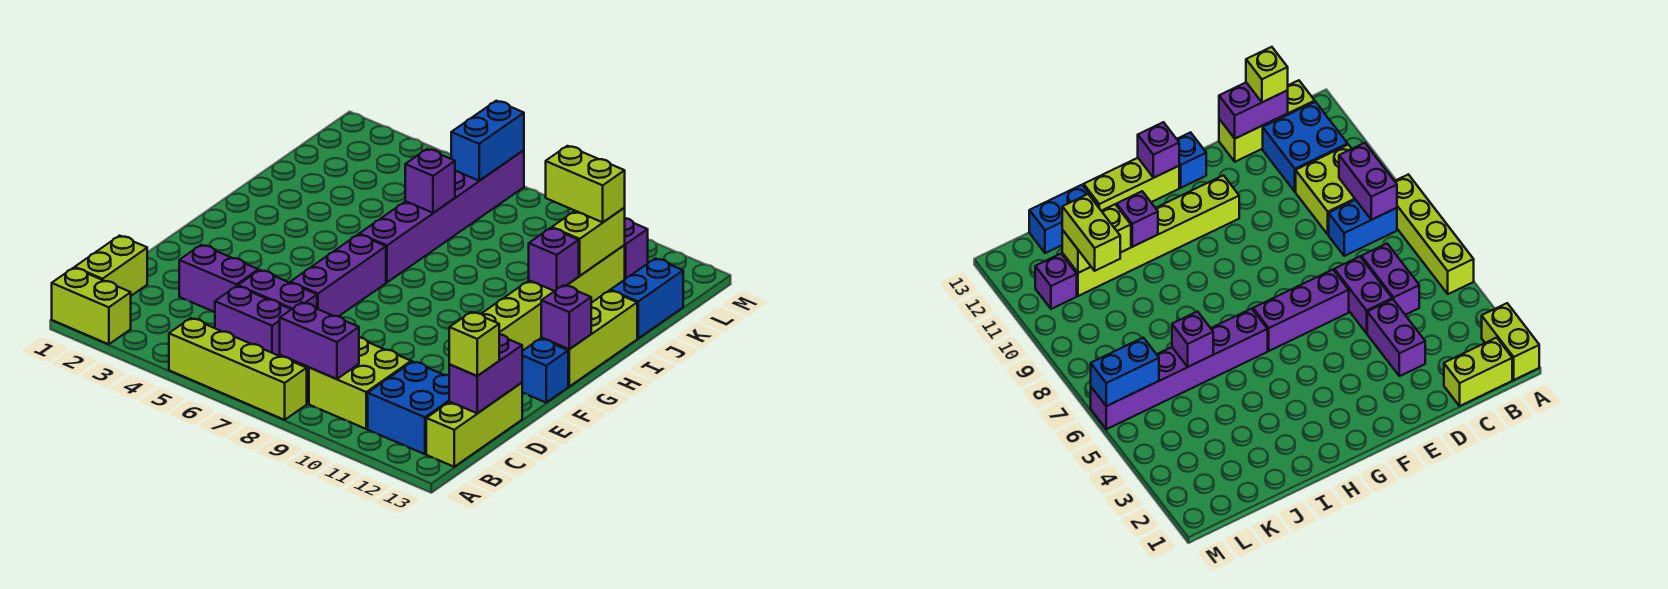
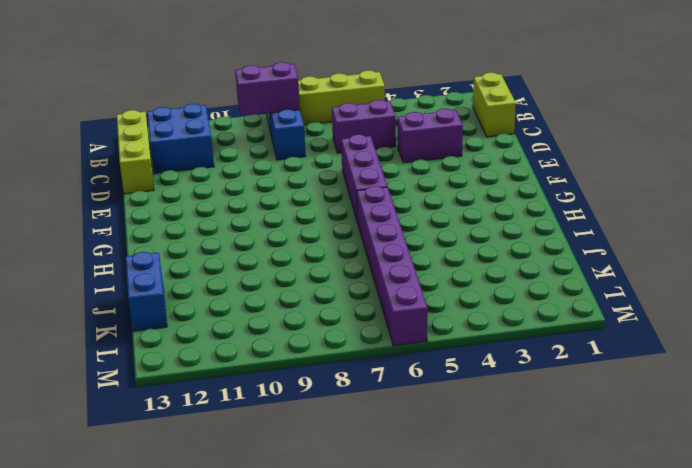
none -> lime brick A1:A2 level 1
none -> lime brick B9:C10 level 1
none -> purple brick D5:D6 level 1

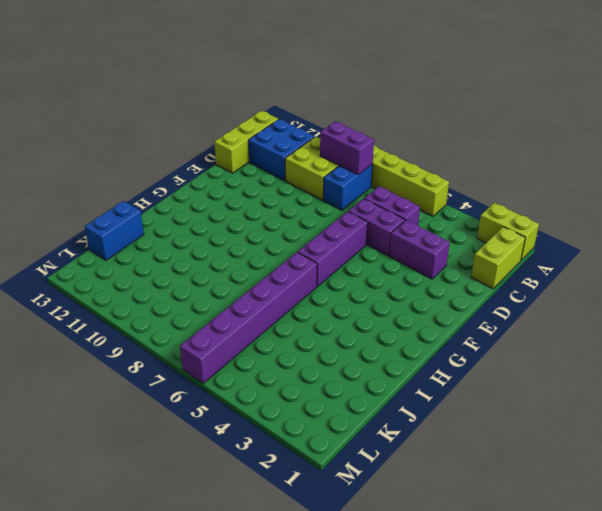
none -> lime brick F11:K11 level 1
none -> blue brick F13 level 1
none -> lime brick G13:I13 level 1

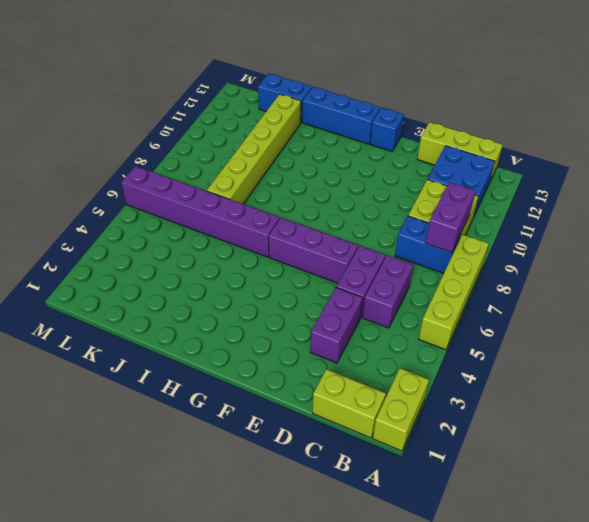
blue brick G13:I13 level 1 -> lime brick G13:I13 level 1
lime brick J7:J12 level 1 -> lime brick F11:K11 level 1
none -> purple brick L11 level 1
none -> purple brick C13:D13 level 2
none -> purple brick G13 level 2

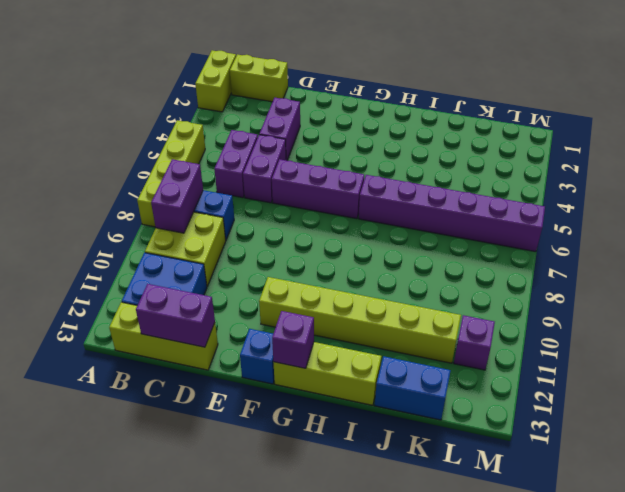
none -> purple brick I11 level 2
none -> purple brick J6 level 2
none -> lime brick J11:K11 level 2

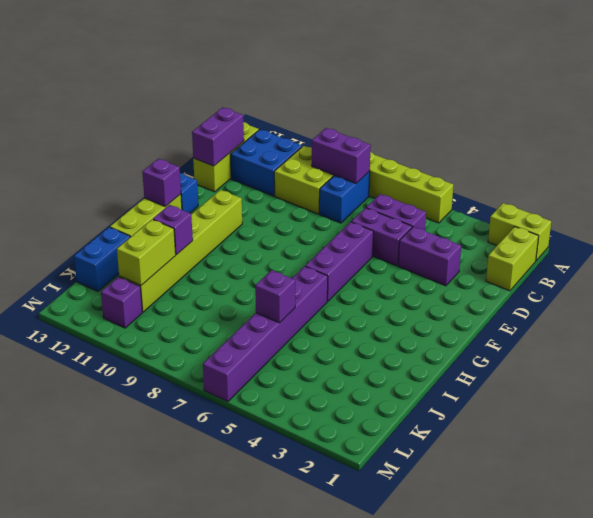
none -> blue brick L6:M6 level 2
none -> lime brick C13 level 3
none -> lime brick K10:K11 level 3

